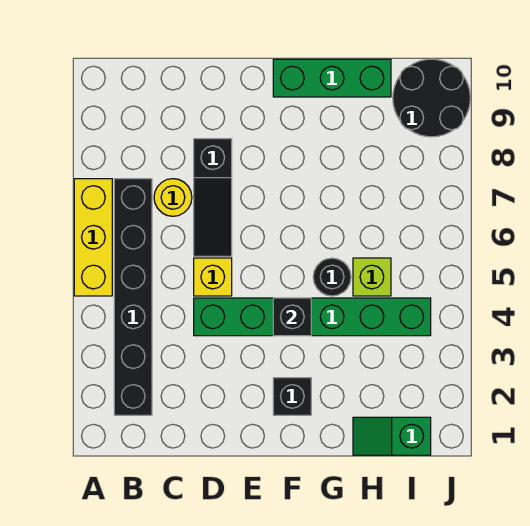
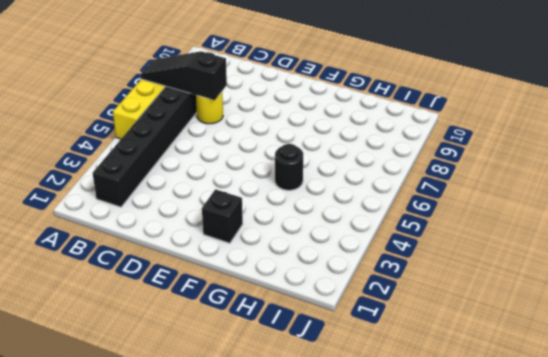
black slope A7:C7 level 2 top C -> black slope D6:D8 level 1 top 8
none -> green brick D4:I4 level 1
none -> yellow brick D5 level 1
none -> green brick F10:H10 level 1

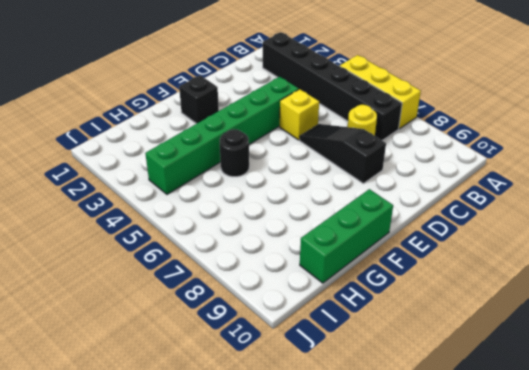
none -> green slope H1:I1 level 1 top I
none -> lime brick H5 level 1
none -> black round brick I9:J10 level 1

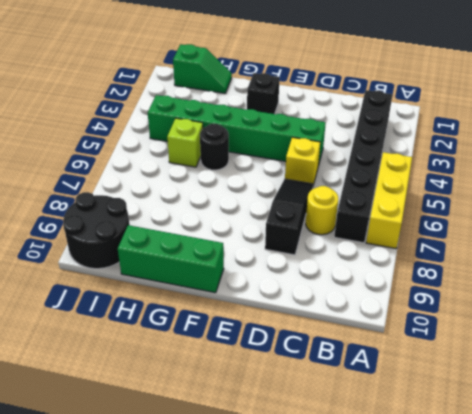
none -> black brick F4 level 2

